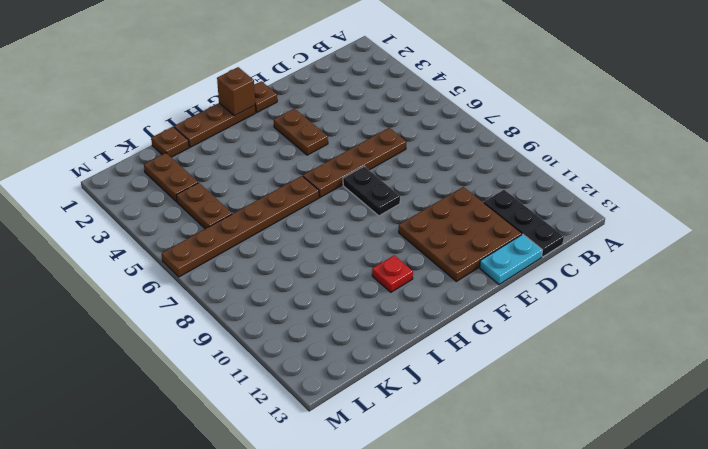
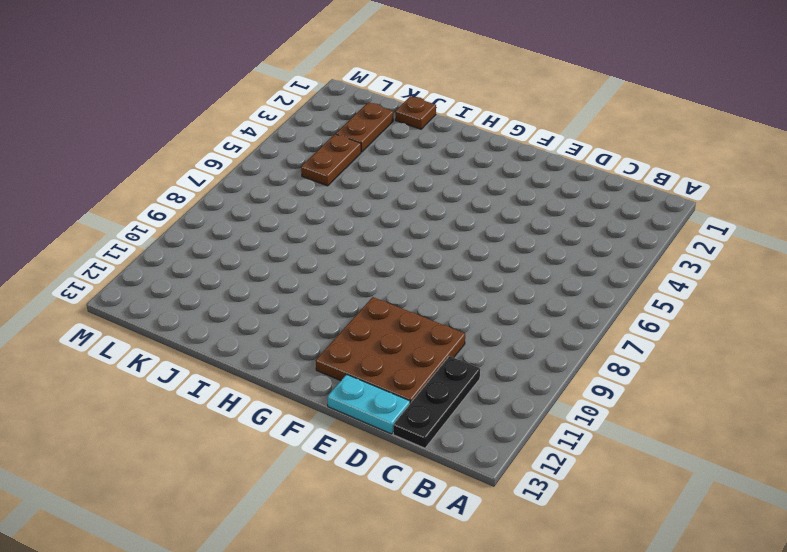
none -> brown plate D6:G6 level 1
none -> brown plate F1 level 1
none -> brown plate F3:F4 level 1

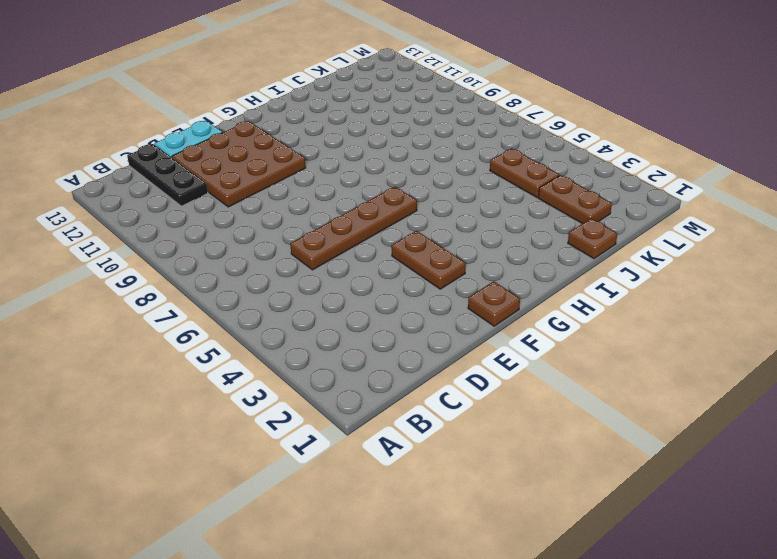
none -> black plate F7:F8 level 1
none -> brown plate G1:I1 level 1
none -> brown plate H6:M6 level 1

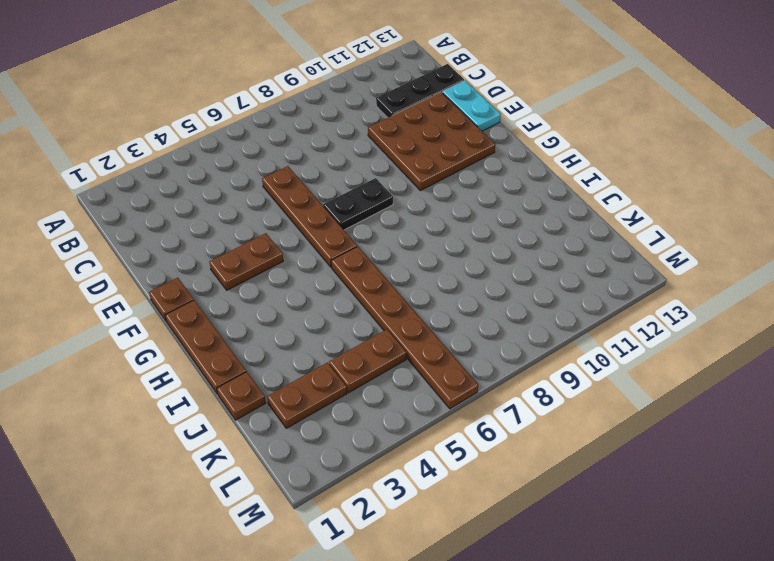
none -> red plate H11 level 1
none -> brown brick G1 level 2

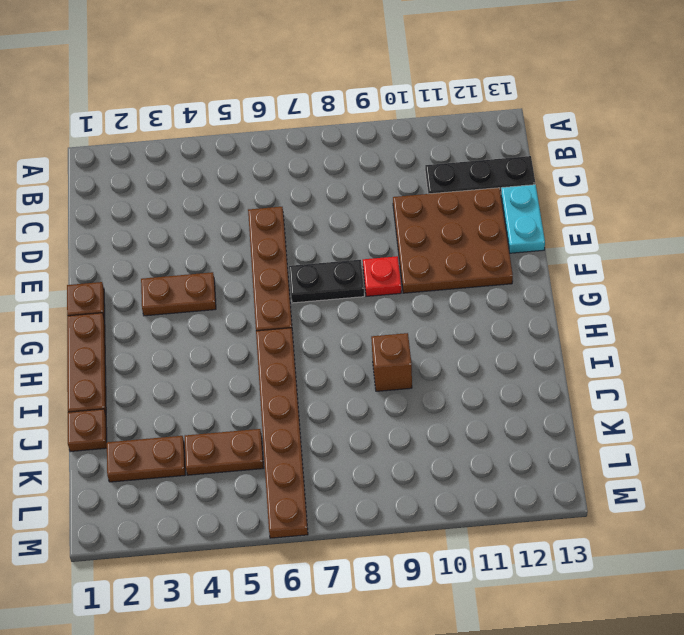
red plate F9 level 1 -> red plate H11 level 1
brown brick I9 level 1 -> brown brick G1 level 2

